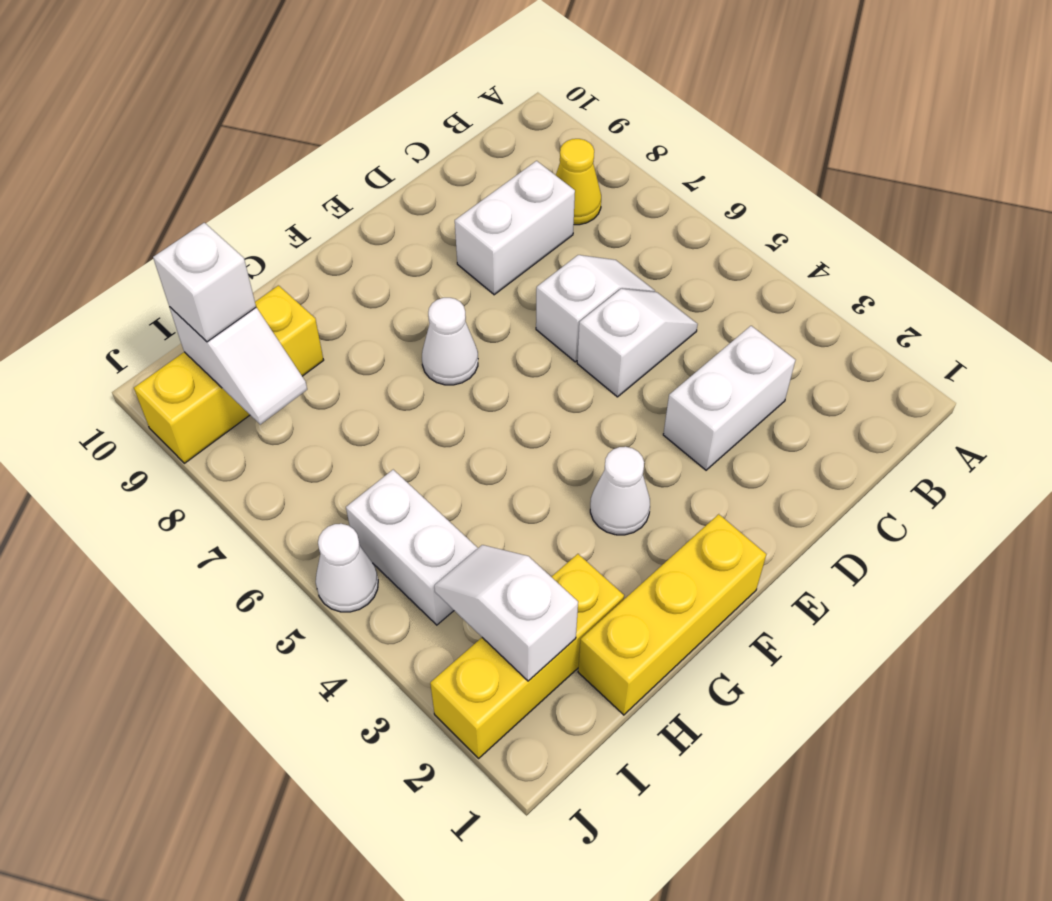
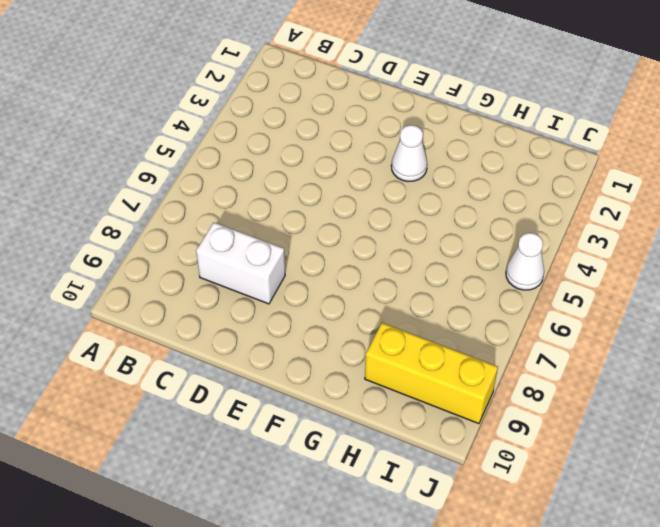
none -> yellow cone B8 level 1
none -> white brick C3:D3 level 1
none -> white slope C5:D5 level 1 top D

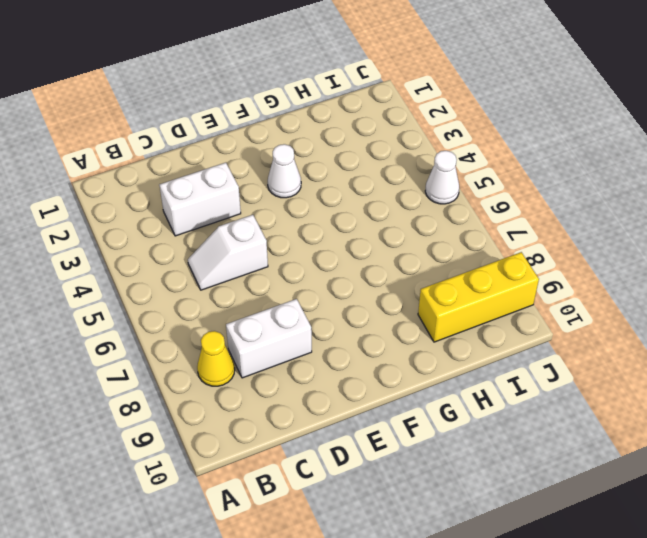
none -> white slope C6:D6 level 1 top D
none -> yellow brick F1:H1 level 1
none -> white cone F7 level 1

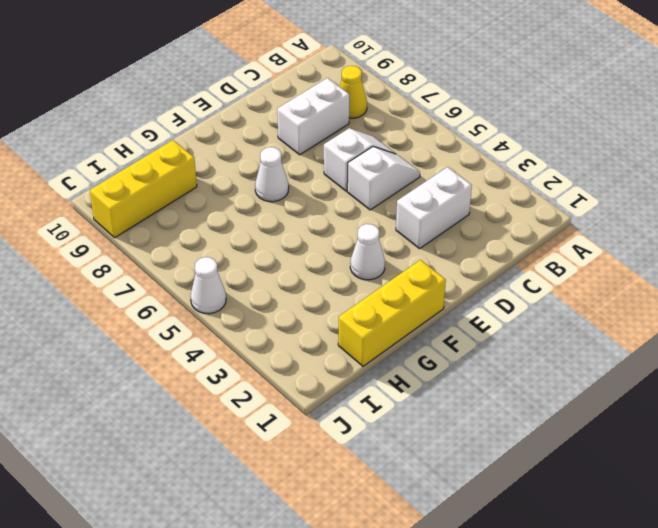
none -> yellow brick H2:J2 level 1
none -> white brick I4:I5 level 1
none -> white slope I2:I3 level 2 top 2

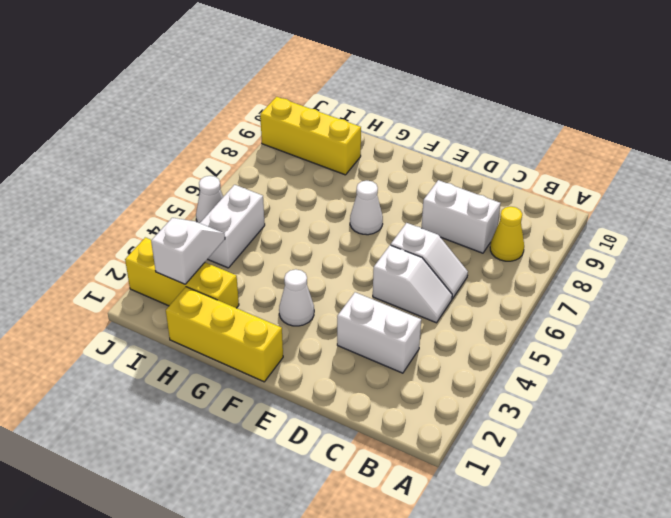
none -> white slope I8:I9 level 2 top 9
none -> white brick I9 level 3

